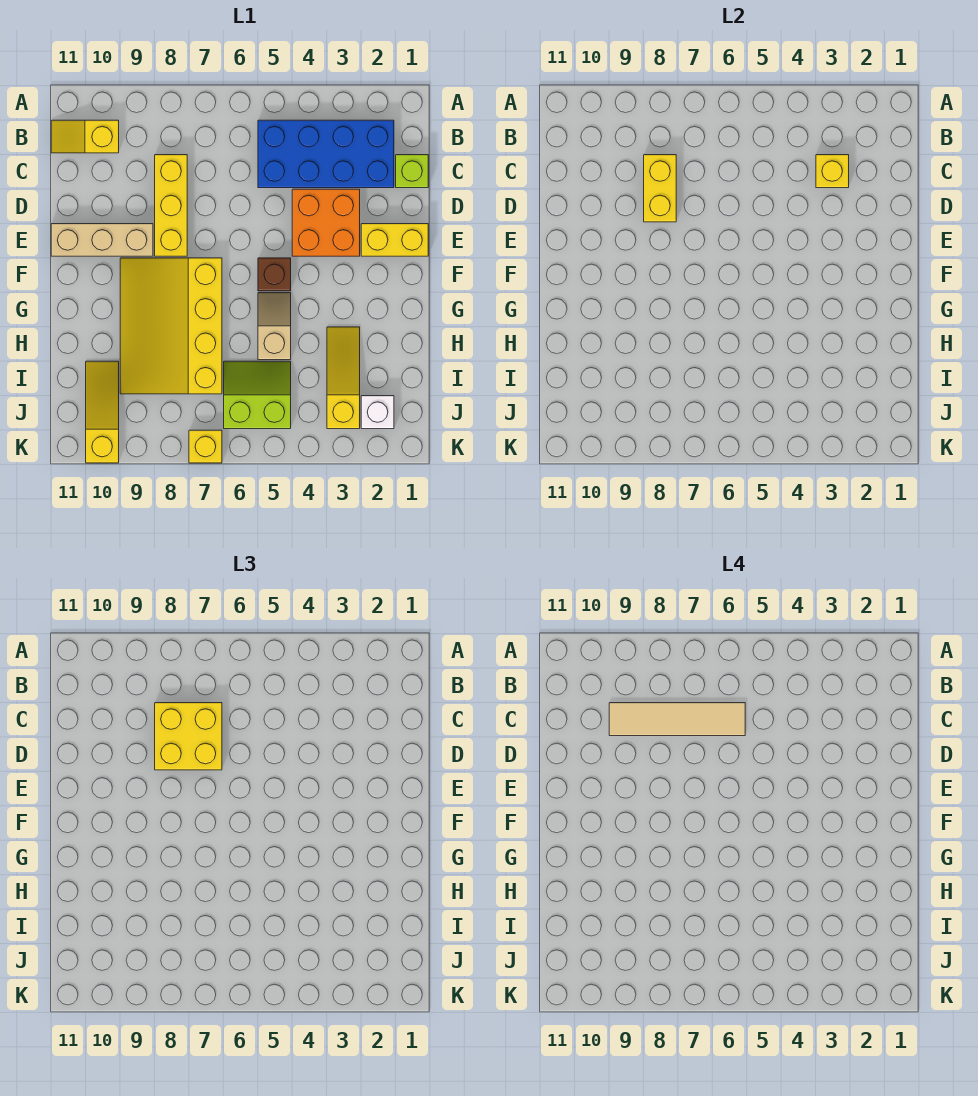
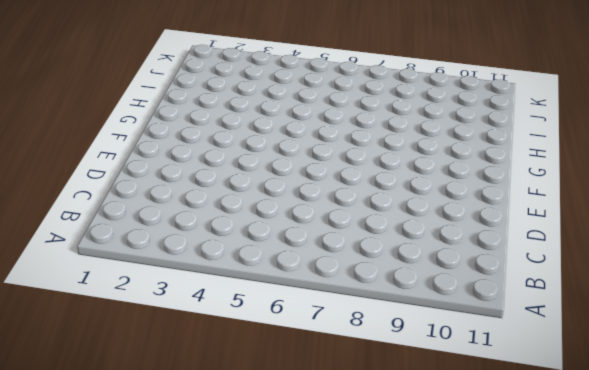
none -> blue brick B2:C5 level 1
none -> yellow slope B10:B11 level 1 top 10
none -> lime brick C1 level 1

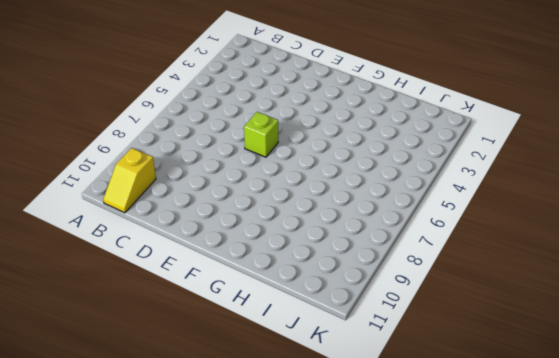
lime brick E6 level 1 -> lime brick C1 level 1
none -> blue brick B2:C5 level 1
none -> yellow brick C8:E8 level 1
none -> orange brick D3:E4 level 1

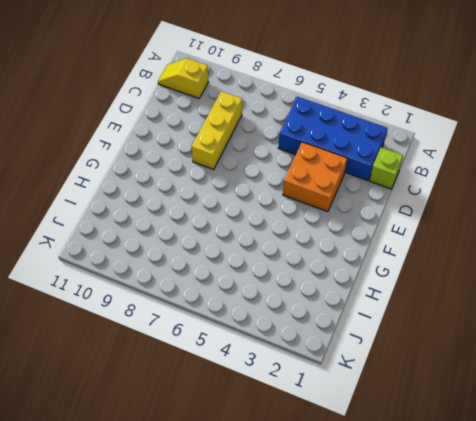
none -> yellow brick E1:E2 level 1
none -> tan brick E9:E11 level 1
none -> brown brick F5 level 1

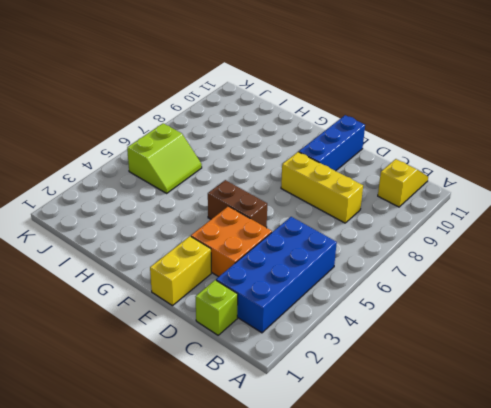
brown brick E5:F5 level 1 -> brown brick F5 level 1
blue brick E9:E11 level 1 -> tan brick E9:E11 level 1
none -> yellow slope F7:I9 level 1 top 7
none -> tan slope G5:H5 level 1 top H
none -> yellow slope H3:J3 level 1 top J

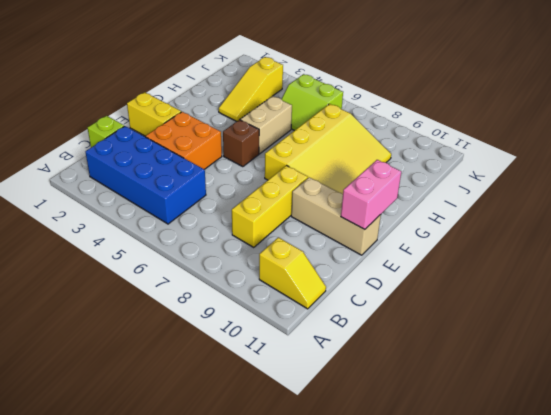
pink brick E11:F11 level 2 -> none
tan brick G5:H5 level 1 -> tan slope G5:H5 level 1 top H
none -> yellow slope I10:K10 level 1 top K
none -> white brick J2 level 1
none -> yellow brick K7 level 1

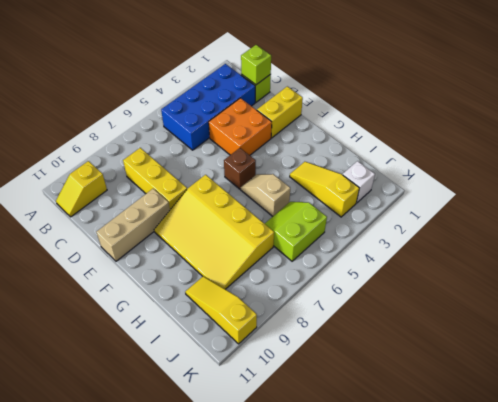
lime brick C1 level 2 -> none
none -> yellow brick K7 level 1
none -> yellow brick C3 level 2
none -> yellow brick C8:D8 level 2

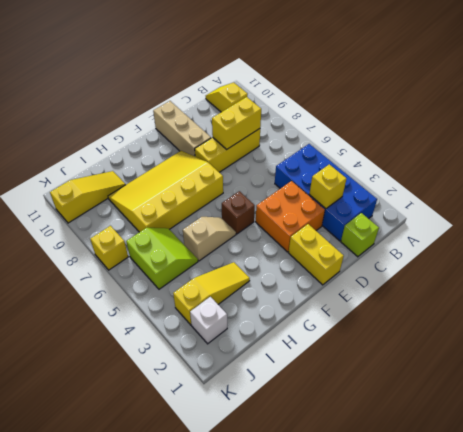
none -> yellow brick C7:D8 level 3
none -> tan tile C6:C9 level 4

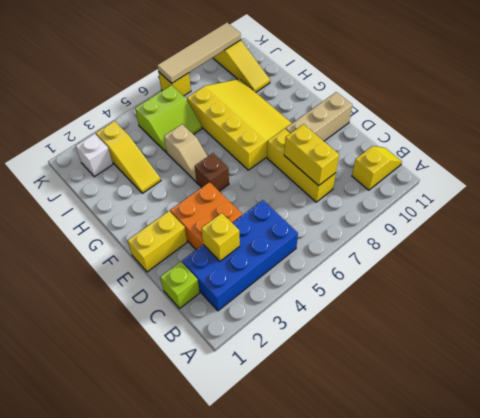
tan tile K7:K10 level 2 -> tan tile C6:C9 level 4
none -> yellow brick C7:D8 level 3

